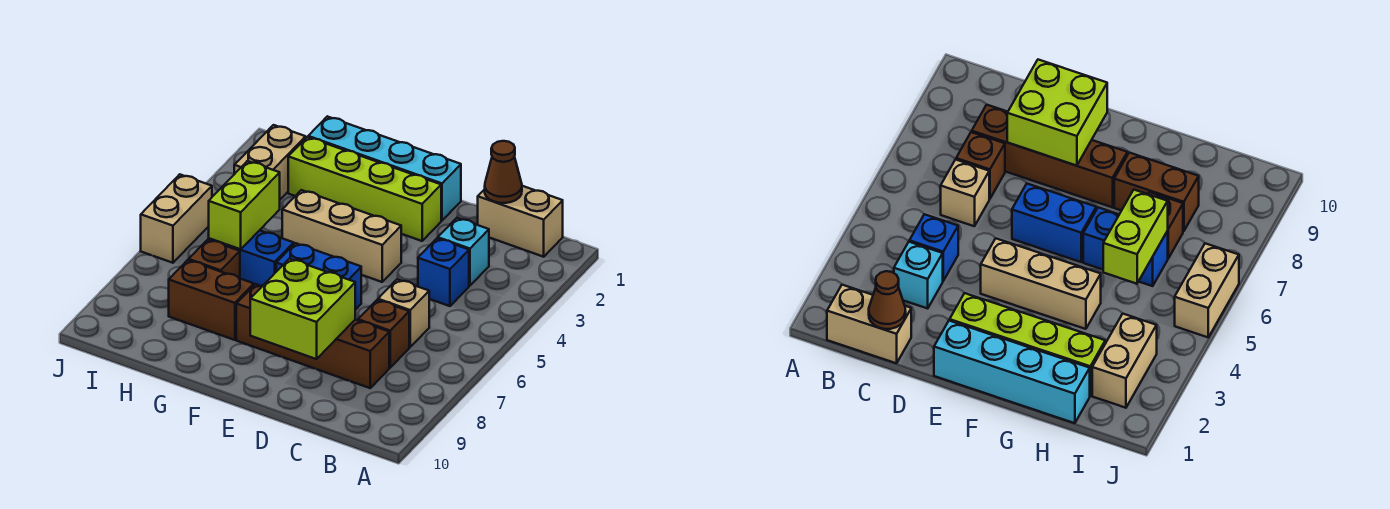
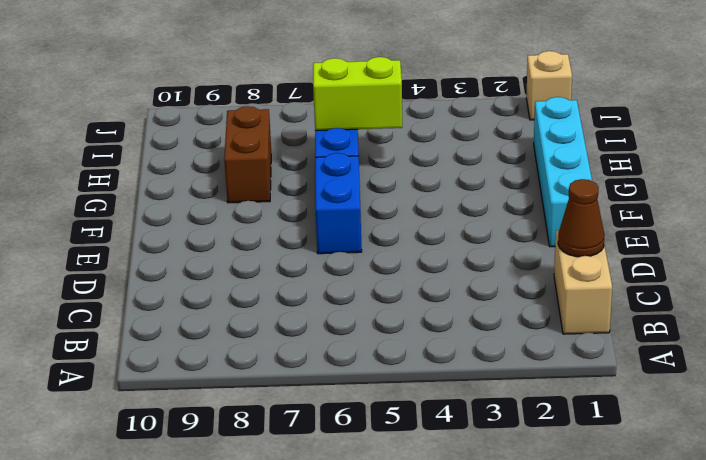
tan brick J1 level 1 -> tan brick C6 level 1
none -> cyan brick C3 level 1
none -> blue brick C4 level 1
none -> brown brick C7 level 1

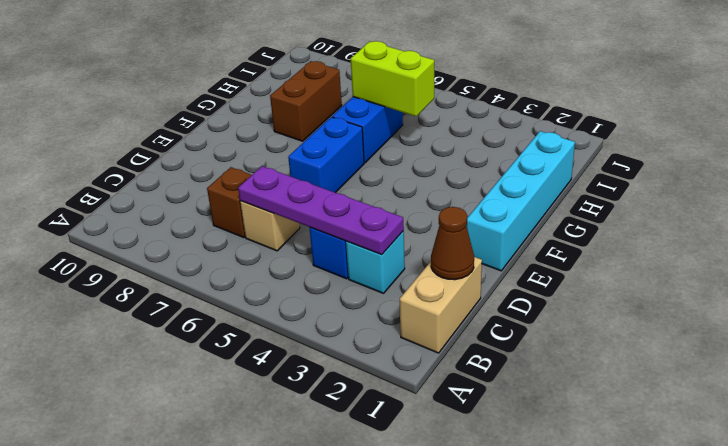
purple plate C3:C6 level 2 -> none
none -> brown brick C8:F8 level 1
none -> lime brick E2:H2 level 1
none -> tan brick E4:G4 level 1

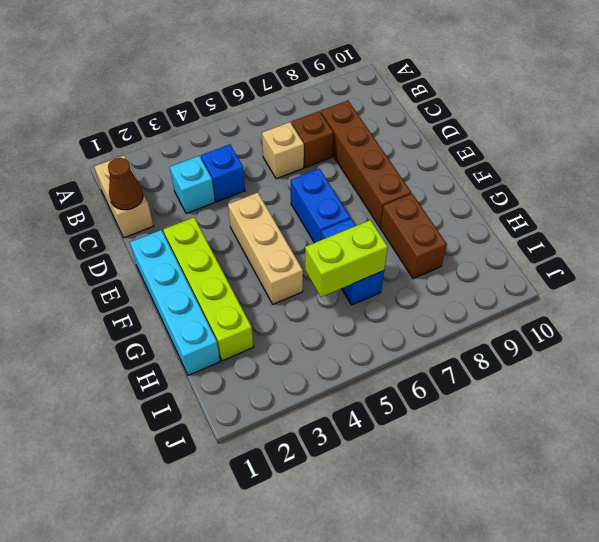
none -> brown brick H7 level 1
none -> tan brick I2:I3 level 1
none -> tan brick J5:J6 level 1

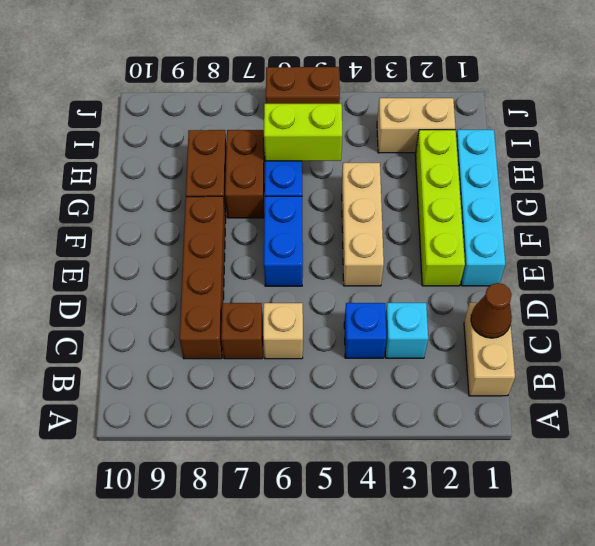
brown brick G7:H7 level 1 -> brown brick H7 level 1
brown brick J5:J6 level 1 -> tan brick J5:J6 level 1
none -> lime brick D8:E9 level 2

